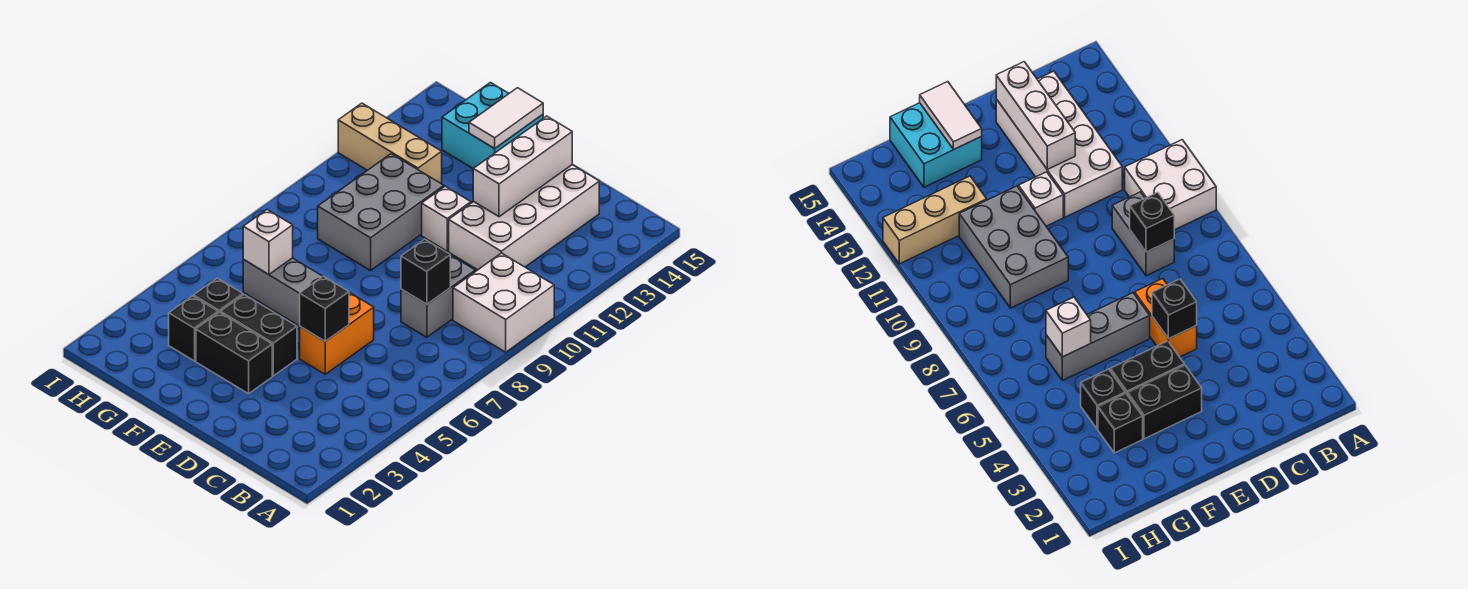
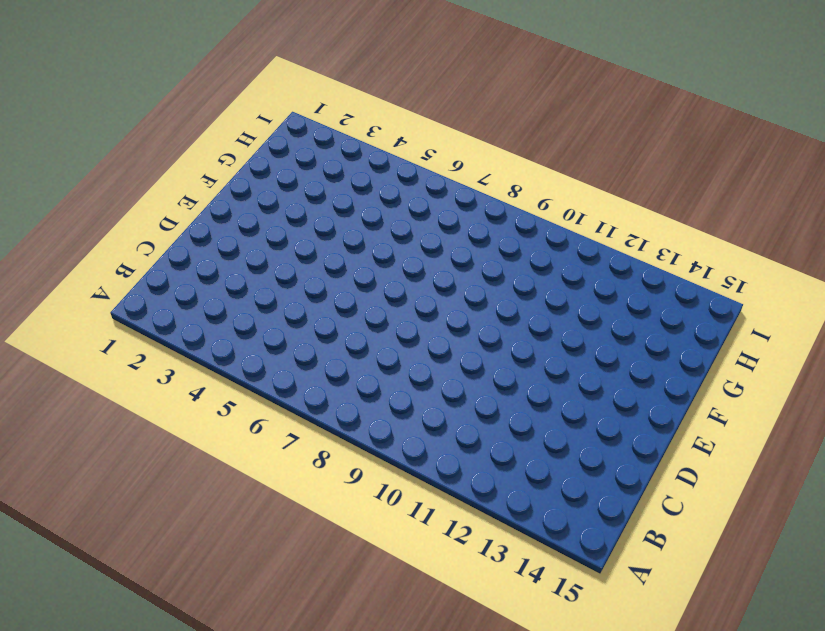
none -> white brick A9:B10 level 1
none -> grey brick C8:C9 level 1
none -> white brick C11:D14 level 1

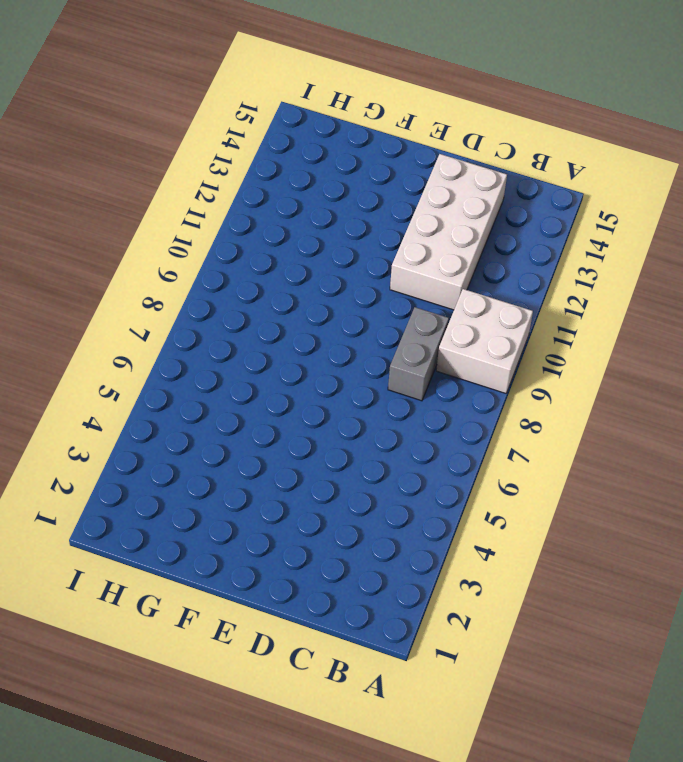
none -> orange brick D5:D6 level 1
none -> black brick E3:F3 level 1
none -> black brick E4:F4 level 1

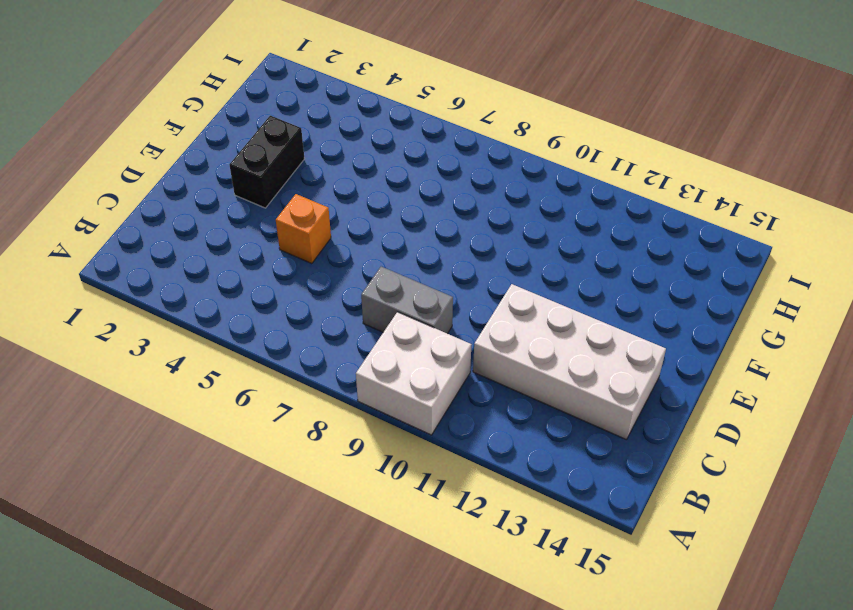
orange brick D5 level 1 -> orange brick D5:D6 level 1
none -> black brick E4:F4 level 1
none -> grey brick E6:G6 level 1
none -> white brick E11 level 1

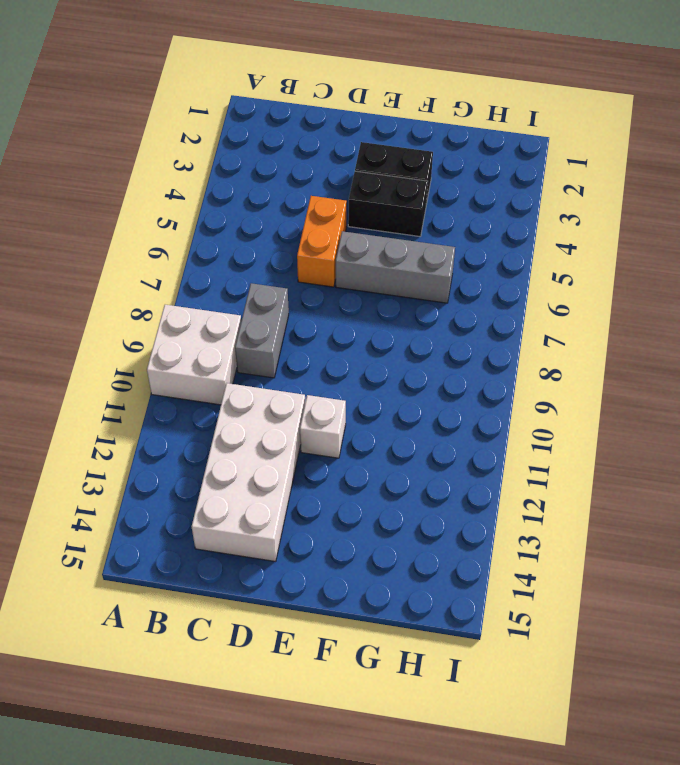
none -> grey brick F9:G11 level 1
none -> cyan brick F14:G15 level 1
none -> black brick G3 level 1

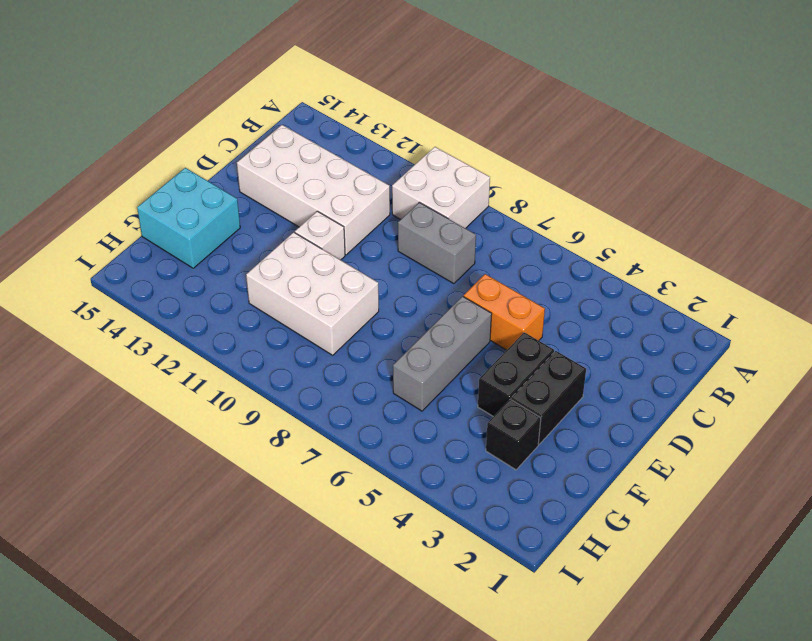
white brick F9:G11 level 1 -> grey brick F9:G11 level 1
none -> black brick G4 level 1
none -> tan brick G12:I12 level 1
none -> black brick C8 level 2

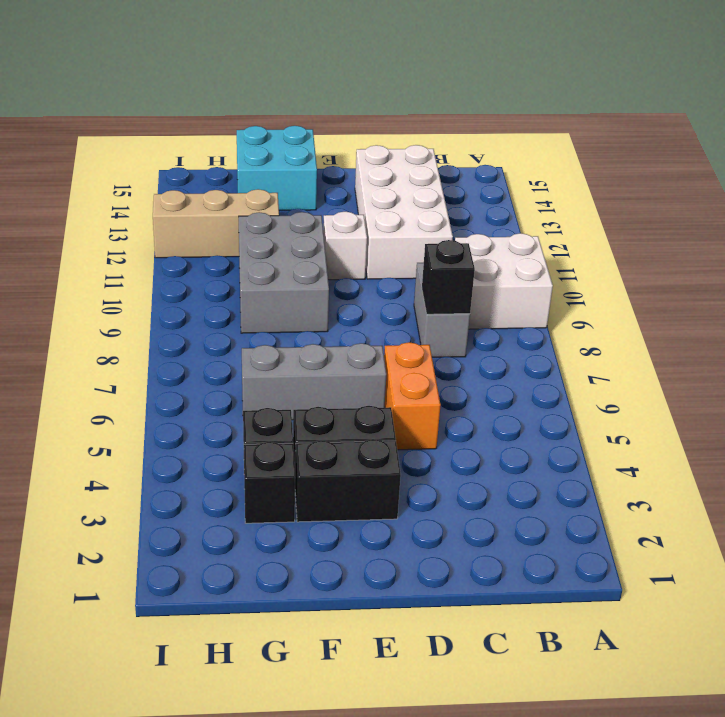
none -> black brick D5 level 2
none -> white brick D12:D14 level 2
none -> white tile F14:F15 level 2

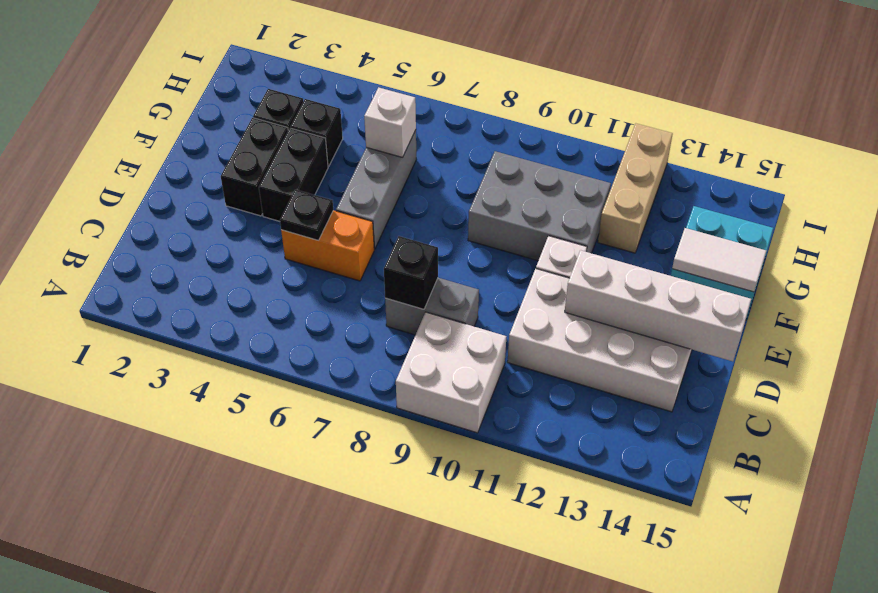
black plate D5 level 2 -> black brick D5 level 2
white brick D12:D15 level 2 -> white brick D12:D14 level 2

